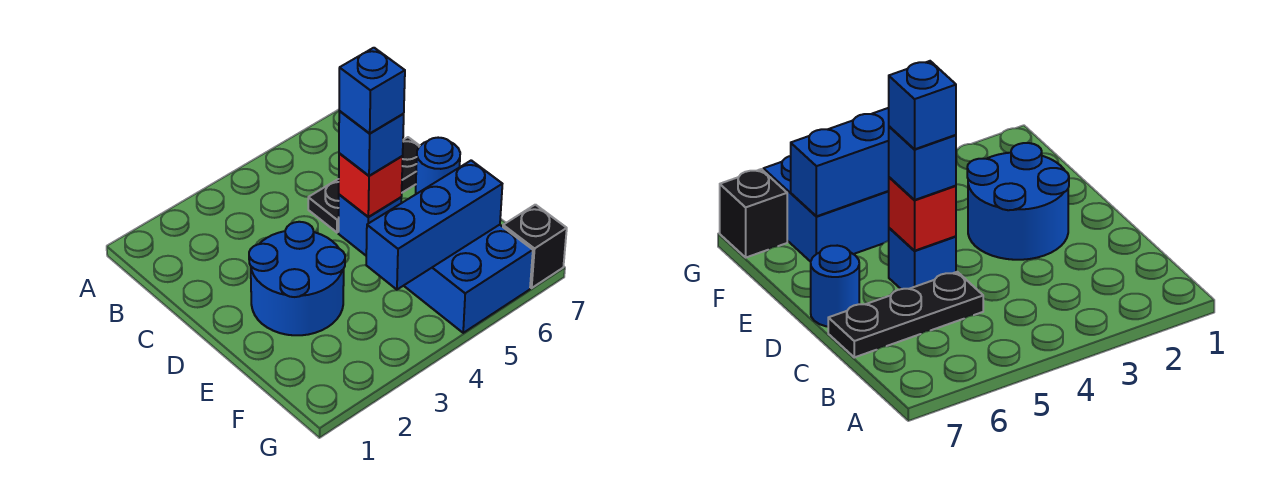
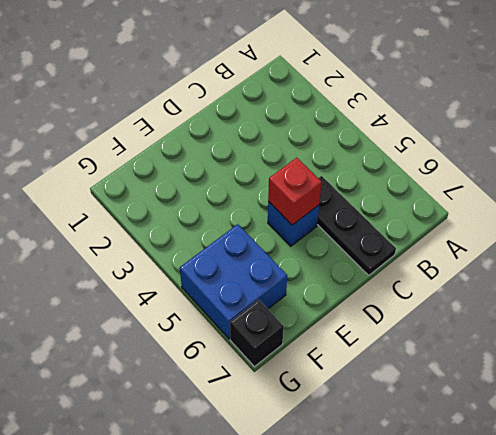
none -> blue round brick D2:E3 level 1
none -> blue round brick D7 level 1

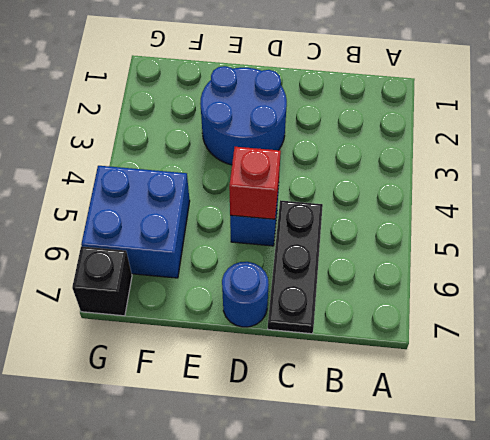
none -> blue brick F4:F6 level 2
none -> blue brick D5 level 3

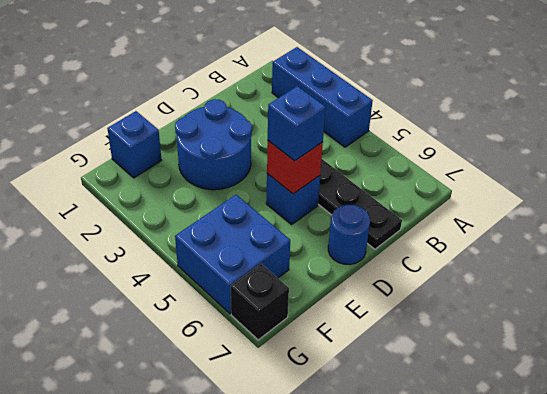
blue brick A2:A4 level 1 -> blue brick F4:F6 level 2
blue brick F1 level 1 -> blue brick D5 level 4

